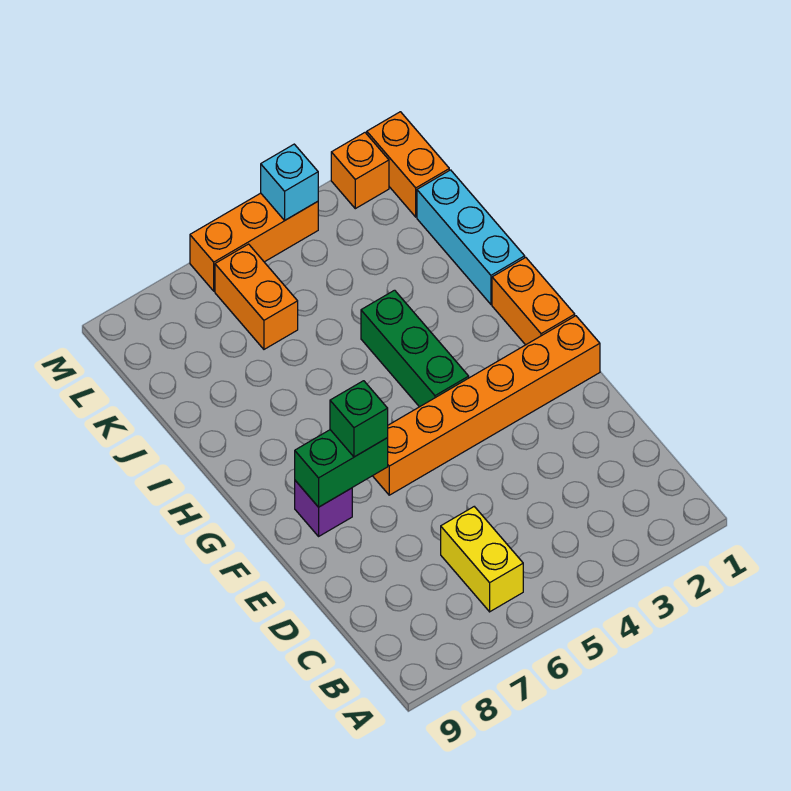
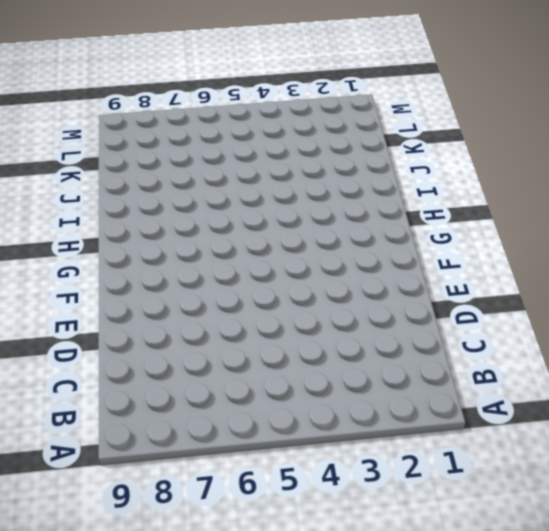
none -> yellow brick B6:C6 level 1
none -> orange brick F1:F6 level 1
none -> purple brick F8 level 1

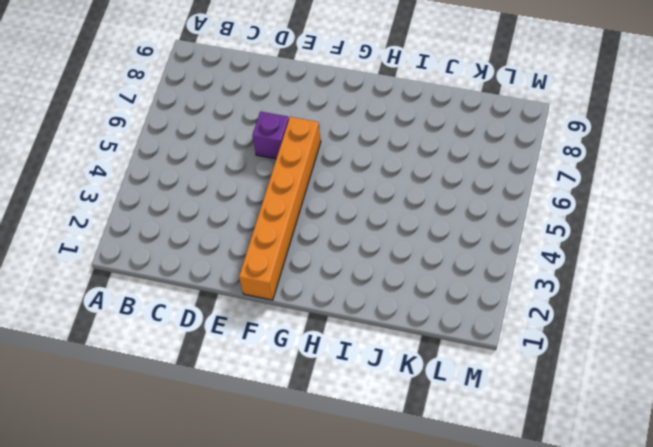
purple brick E6 level 1 -> purple brick F8 level 1
none -> yellow brick B6:C6 level 1
none -> orange brick G1:H1 level 1
none -> green brick G4:I4 level 1

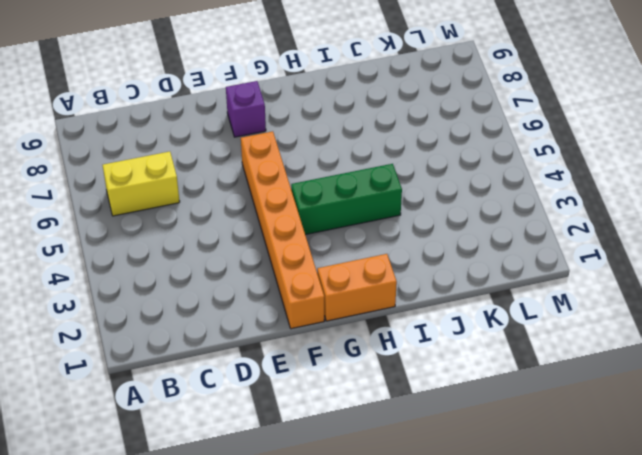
none -> cyan brick I1:K1 level 1
none -> orange brick K6:L6 level 1
none -> orange brick L1:M1 level 1

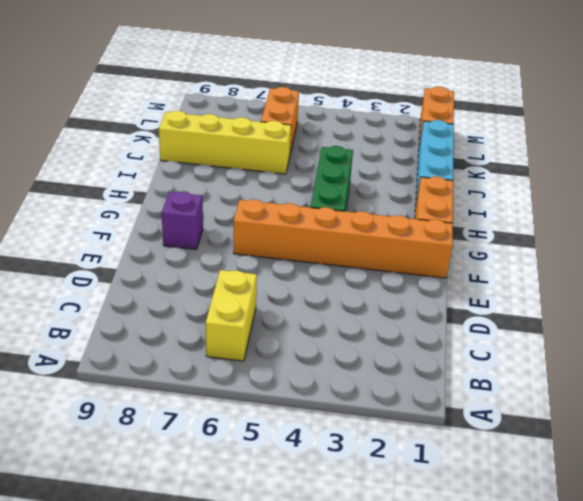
yellow brick J6:J9 level 1 -> none
none -> orange brick M2 level 1
none -> orange brick M4:M6 level 1
none -> green brick F7:F8 level 2

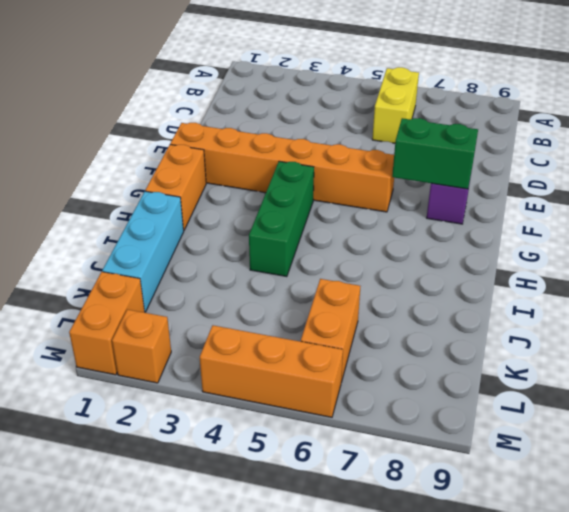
none -> cyan brick M4 level 2
none -> green brick F7 level 3

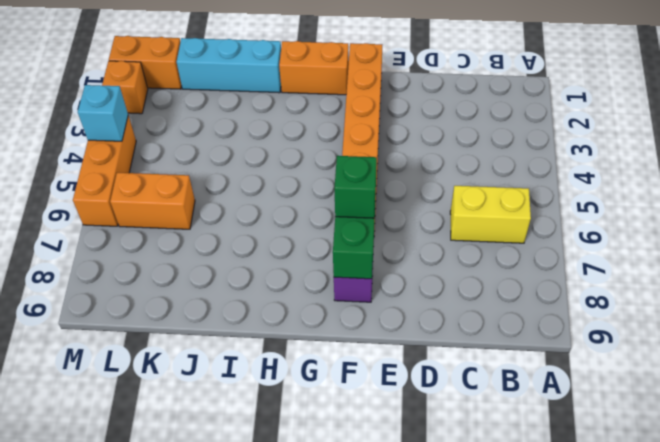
none -> green brick G4:I4 level 1

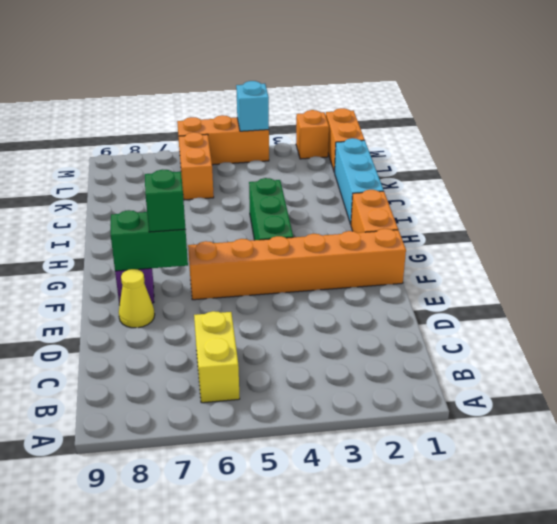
yellow cone E8 level 1 -> none

